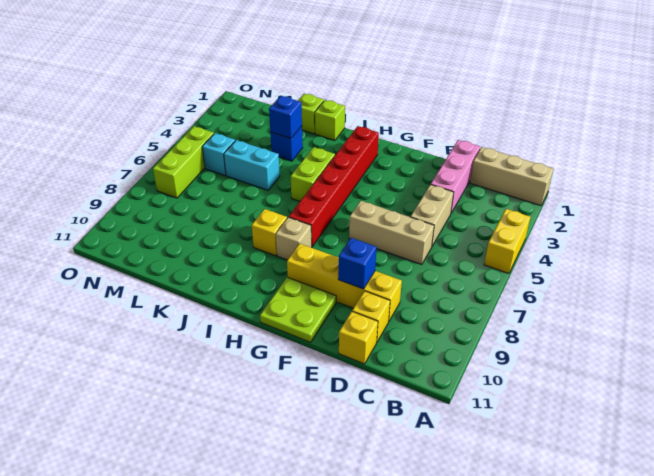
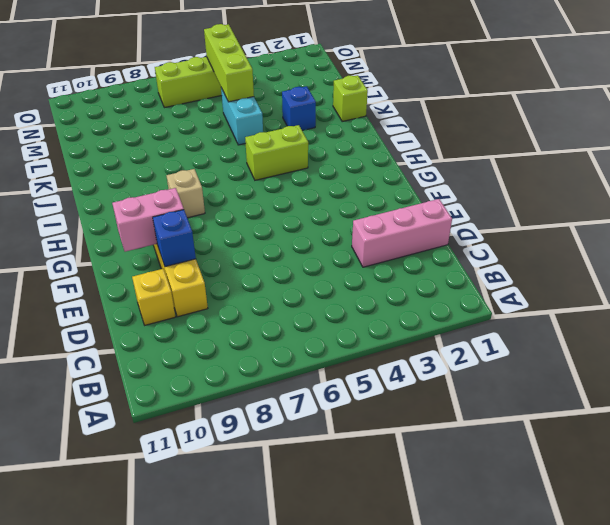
pink brick F9:F10 level 2 -> none
lime brick L5:N5 level 2 -> none
none -> tan brick A1:C1 level 1
none -> yellow brick A4:A5 level 1
none -> tan brick D4:D5 level 1

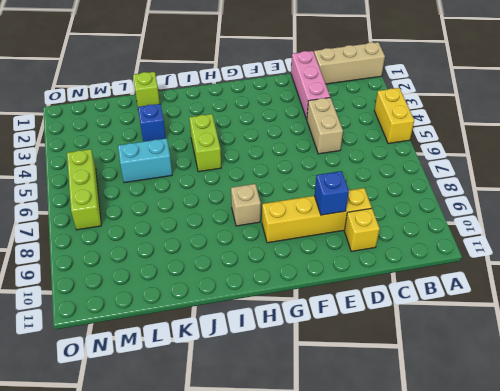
none -> tan brick D6:F6 level 1
none -> yellow brick D11 level 1
none -> lime plate F10:G11 level 1

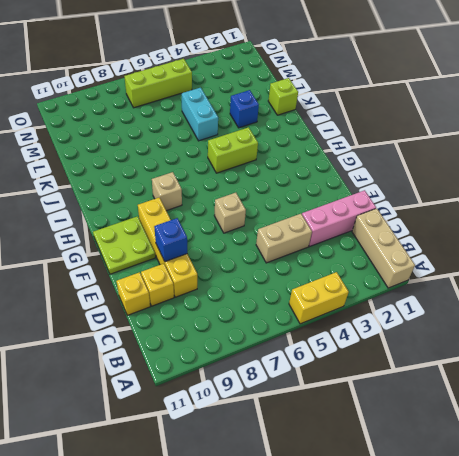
tan brick F6 level 1 -> tan brick D6:F6 level 1
none -> red brick H2:H7 level 1
none -> yellow brick I8 level 1
none -> lime brick J1 level 1

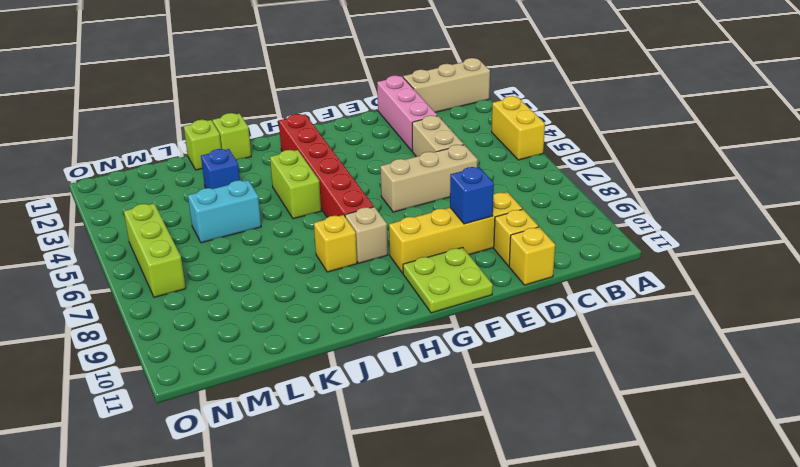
none -> cyan brick M5 level 1
none -> blue brick K3 level 2

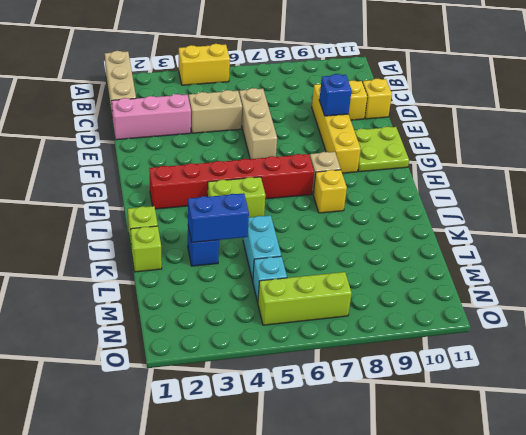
blue brick K3:K4 level 2 -> blue brick K3 level 2

